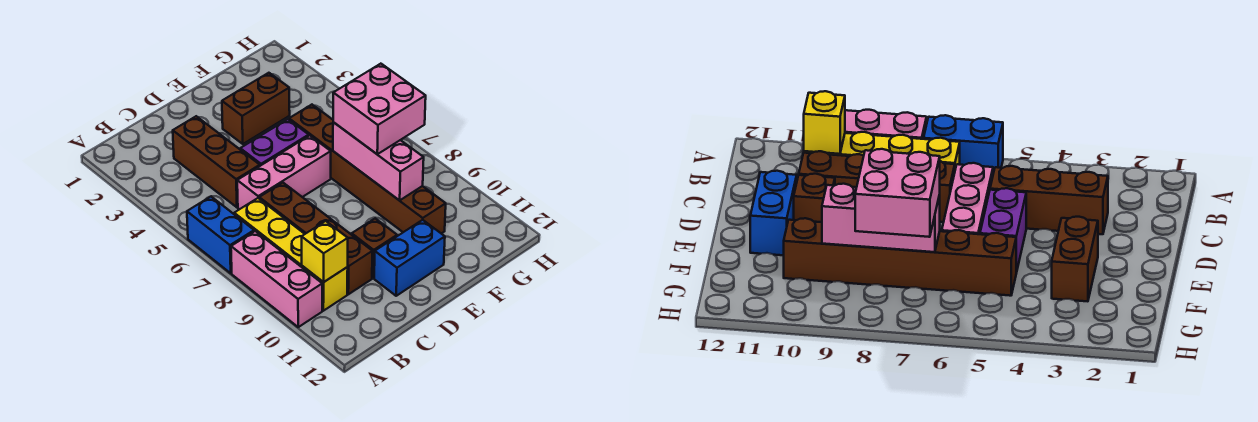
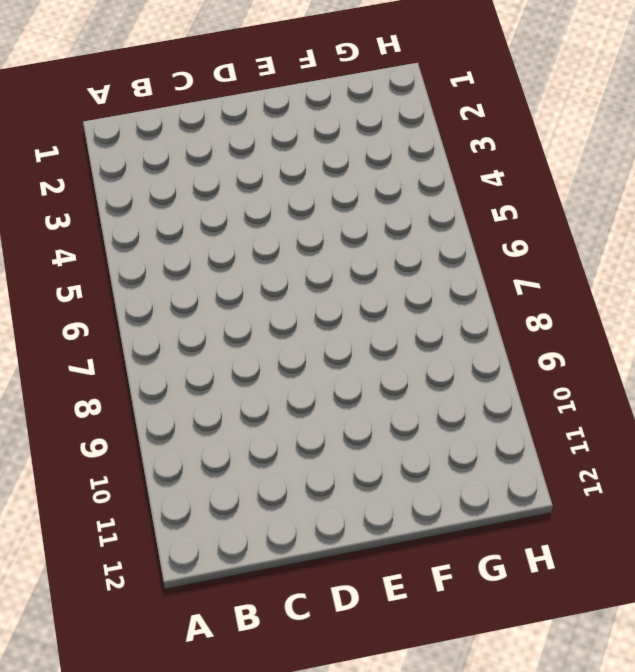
none -> blue brick A6:A7 level 1
none -> pink brick A8:A10 level 1
none -> yellow brick B7:B10 level 1

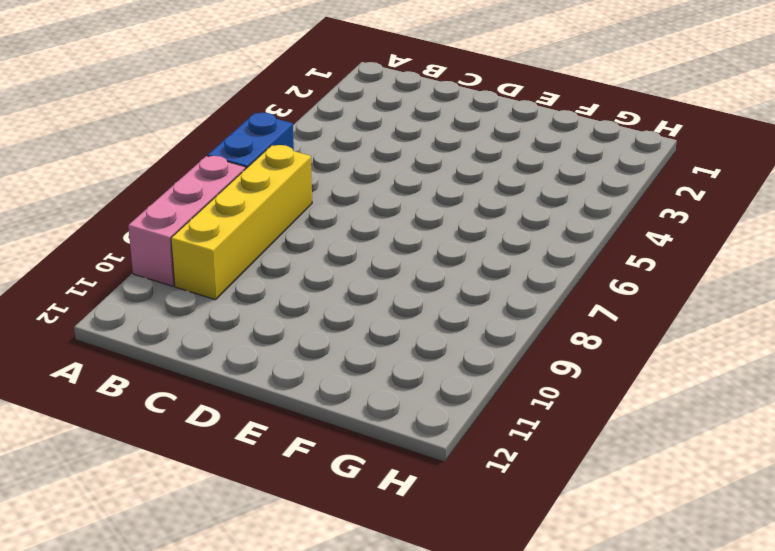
none -> brown brick C3:C5 level 1
none -> pink brick C6:E6 level 1
none -> brown brick C7:C10 level 1

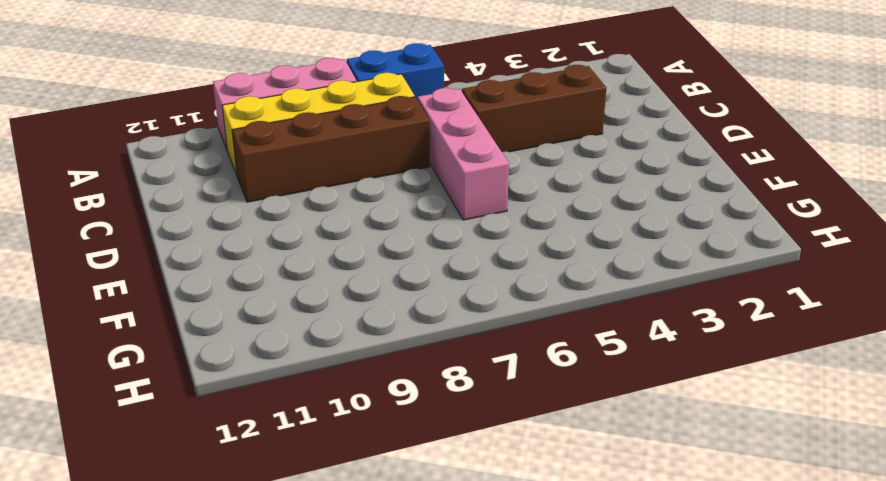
none -> purple brick D5:E5 level 1
none -> brown brick D10 level 1
none -> blue brick D11:E11 level 1

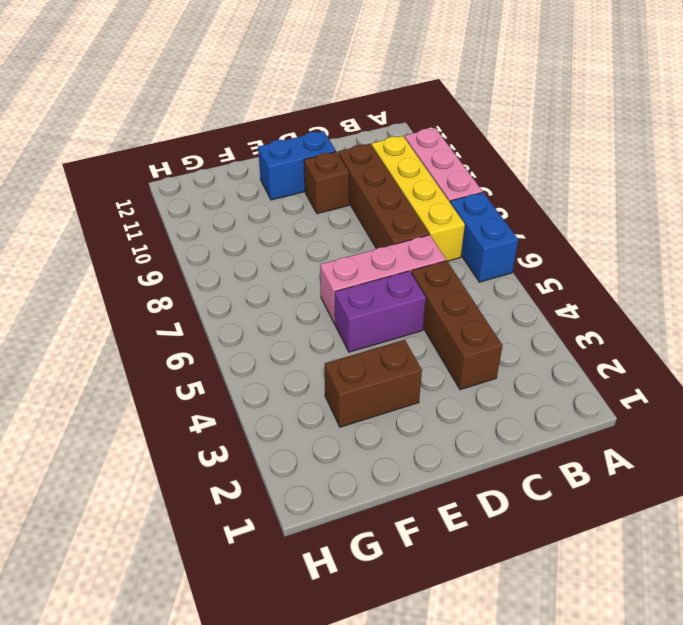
none -> brown brick F5:F10 level 1
none -> yellow brick B10 level 2
none -> pink brick F7:F9 level 2

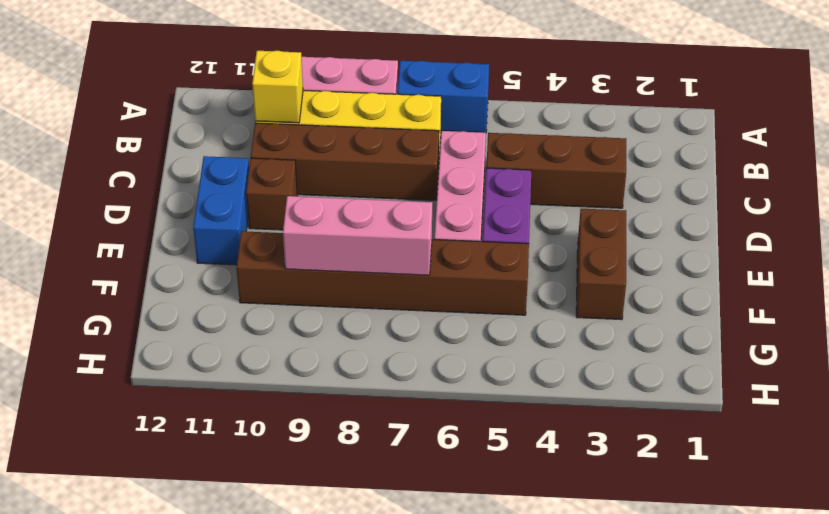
none -> pink brick F7:G8 level 3

